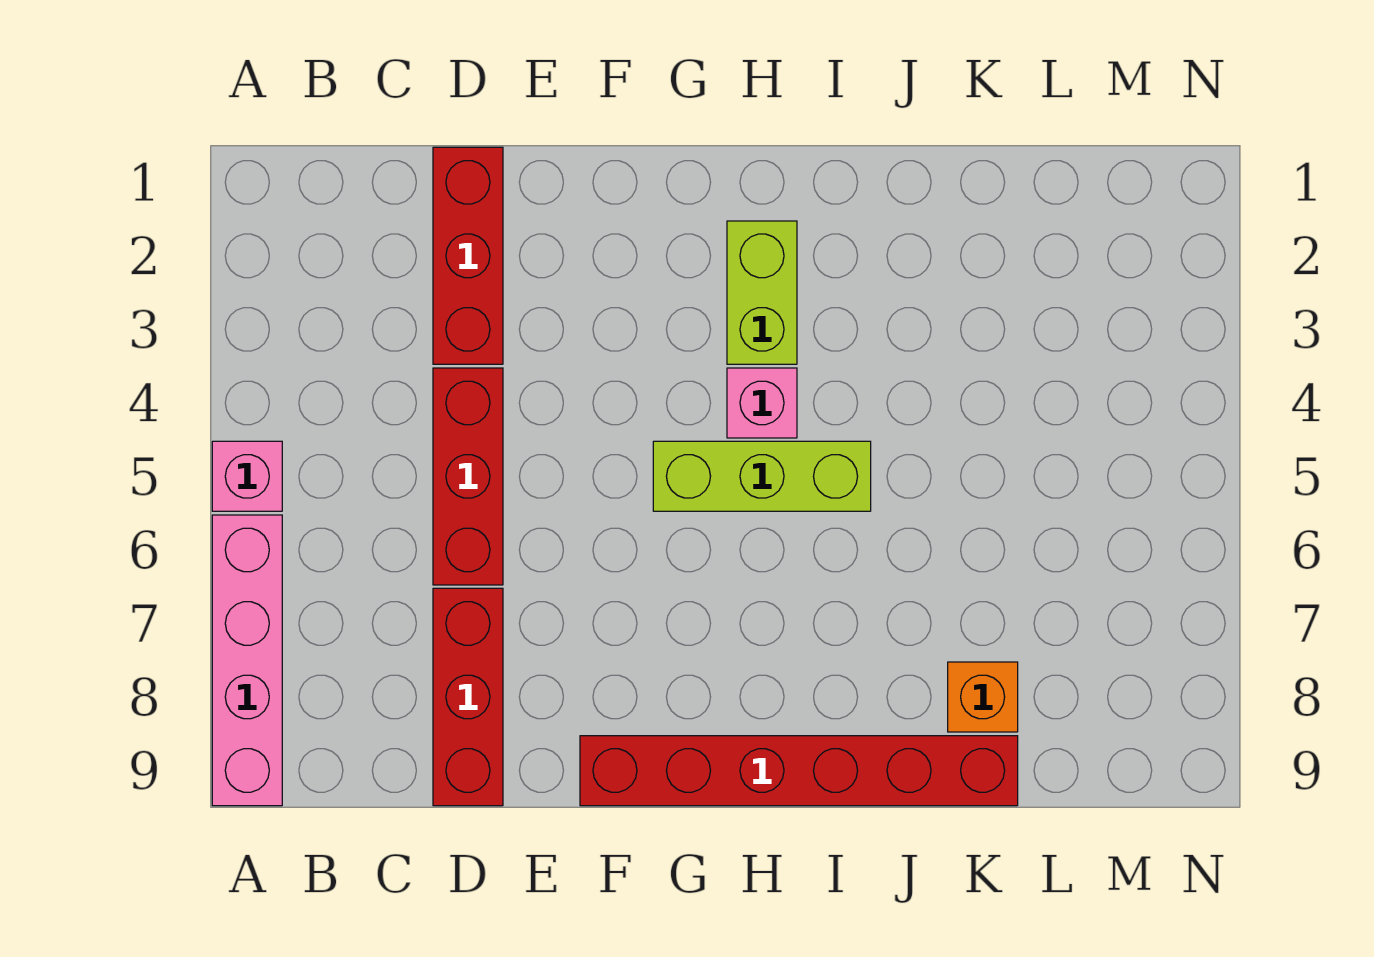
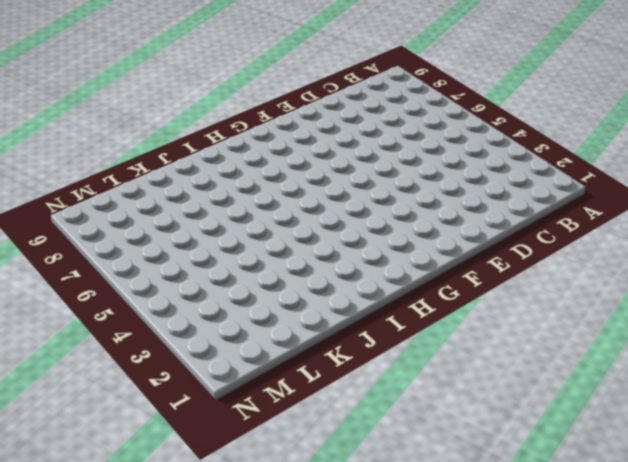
none -> pink brick A5 level 1
none -> pink brick A6:A9 level 1

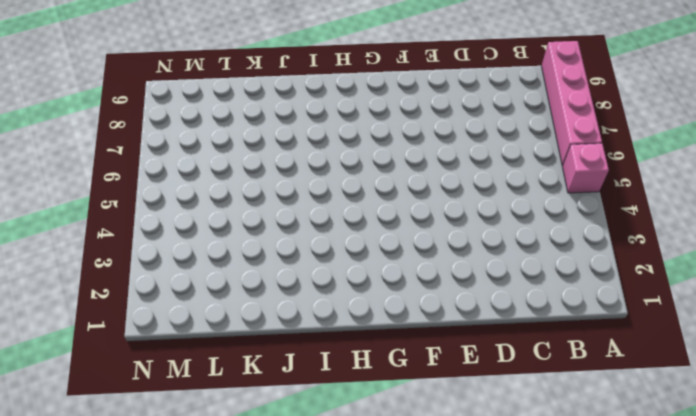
none -> red brick D1:D3 level 1
none -> red brick D4:D6 level 1

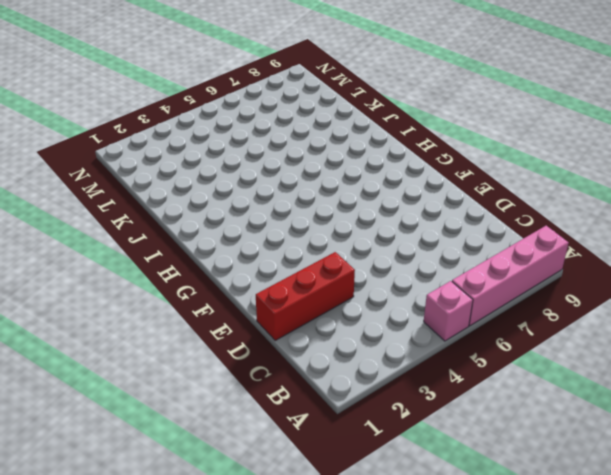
none -> red brick D4:D6 level 1
none -> red brick D7:D9 level 1

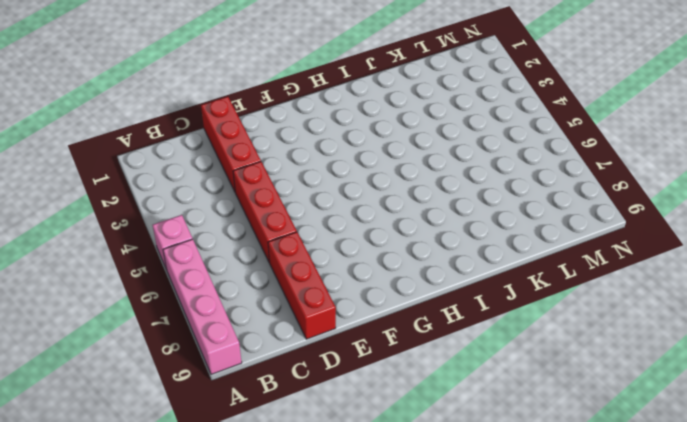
none -> red brick F9:K9 level 1
none -> lime brick G5:I5 level 1

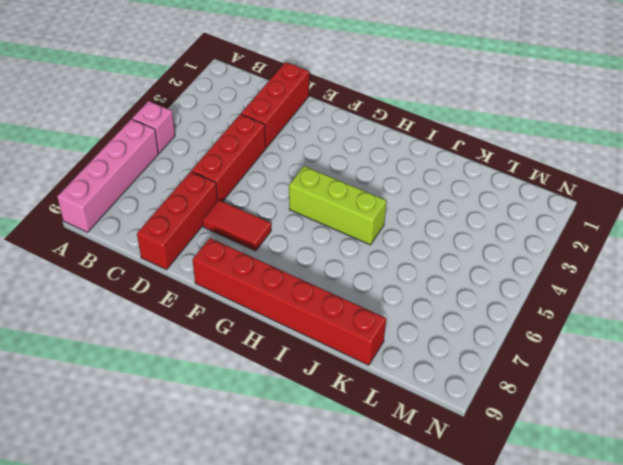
red tile E7:F7 level 1 -> none
none -> lime brick H2:H3 level 1
none -> pink brick H4 level 1

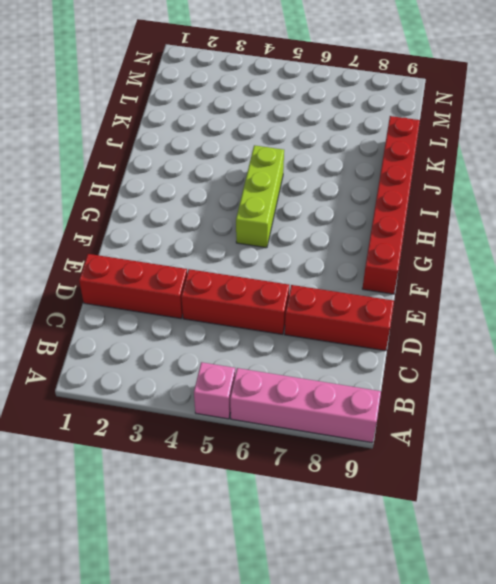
none -> lime brick H2:H3 level 1
none -> pink brick H4 level 1

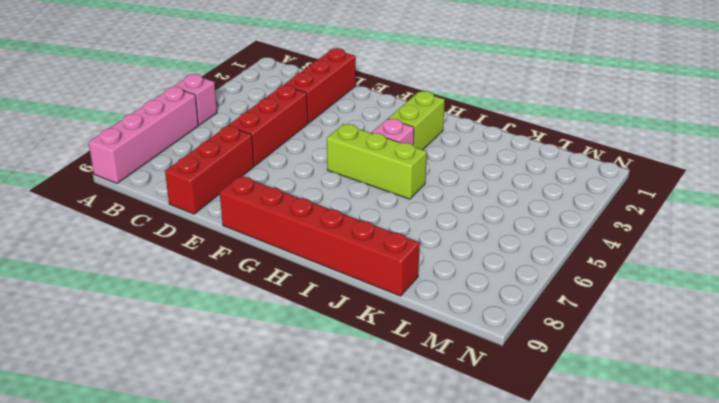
none -> orange brick K8 level 1

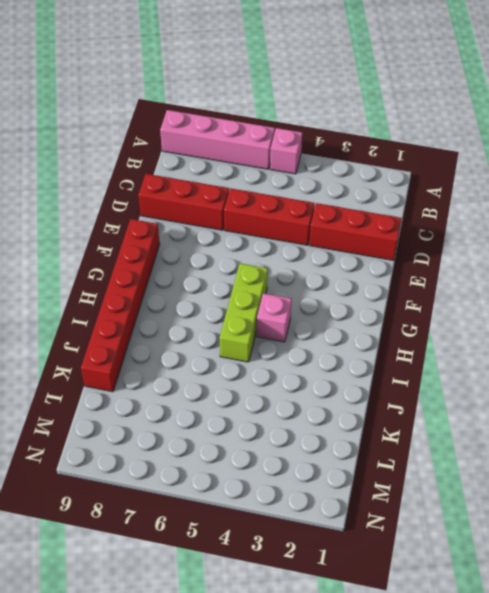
none -> lime brick H2:H3 level 1
none -> orange brick K8 level 1

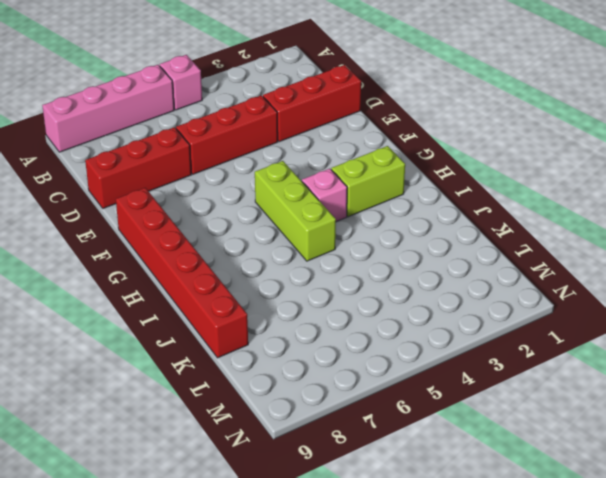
none -> orange brick K8 level 1

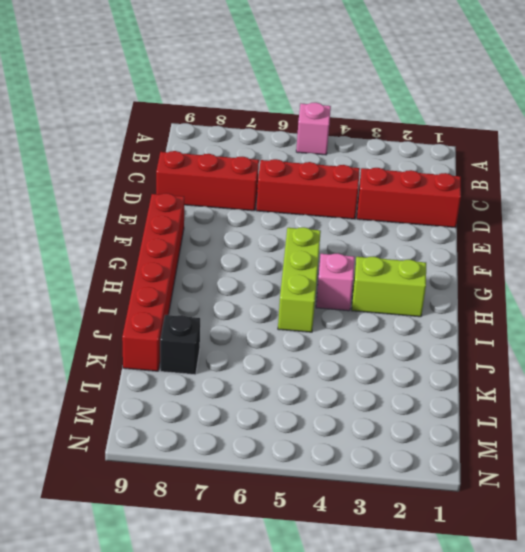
black brick K8 level 1 -> orange brick K8 level 1
none -> pink brick A6:A9 level 1

